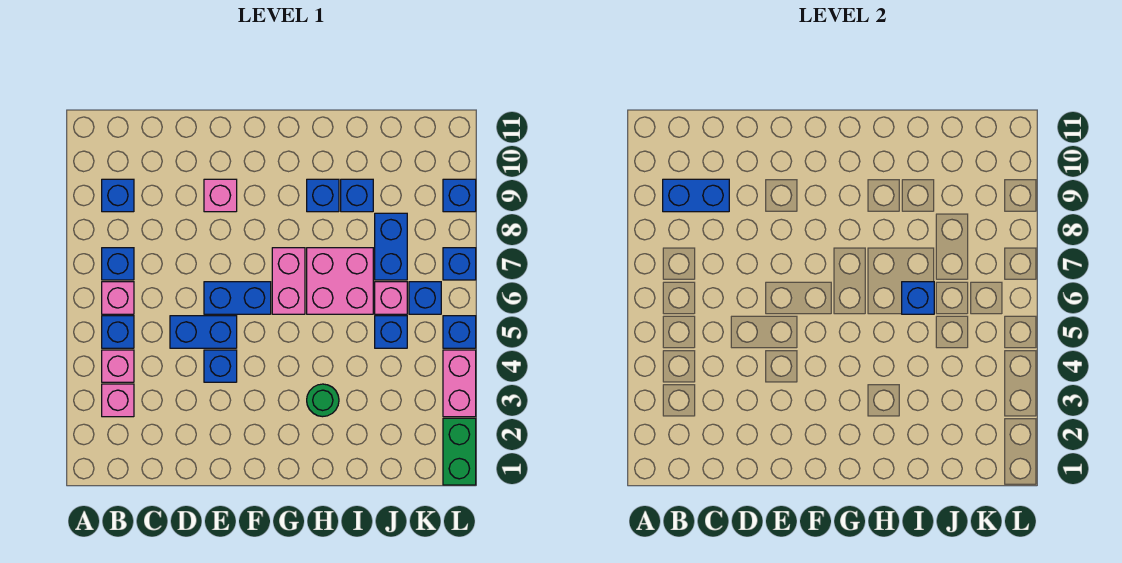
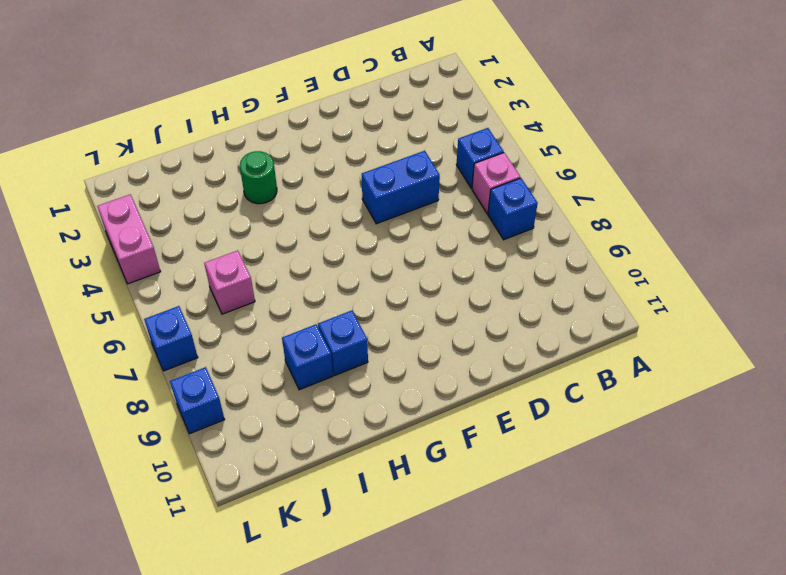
none -> pink brick B3 level 1
none -> pink brick B4 level 1
none -> blue brick B9 level 1

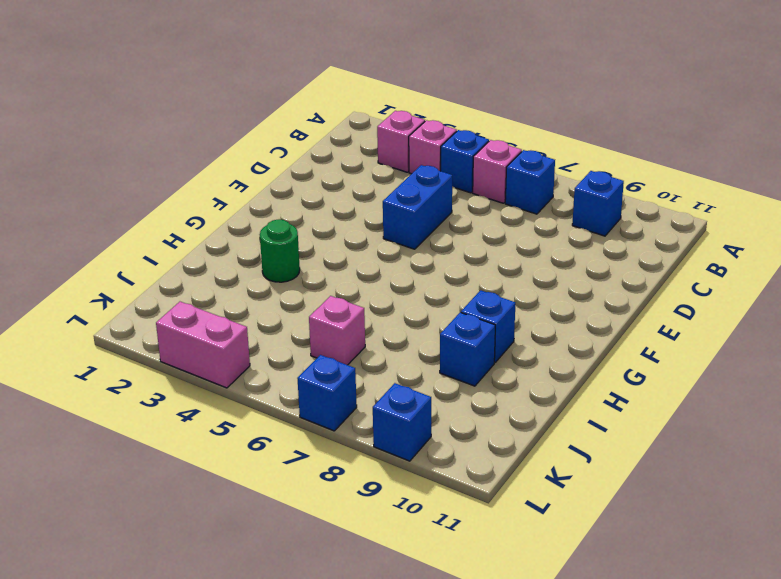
none -> blue brick E4 level 1
none -> blue brick E6:F6 level 1
none -> pink brick E9 level 1

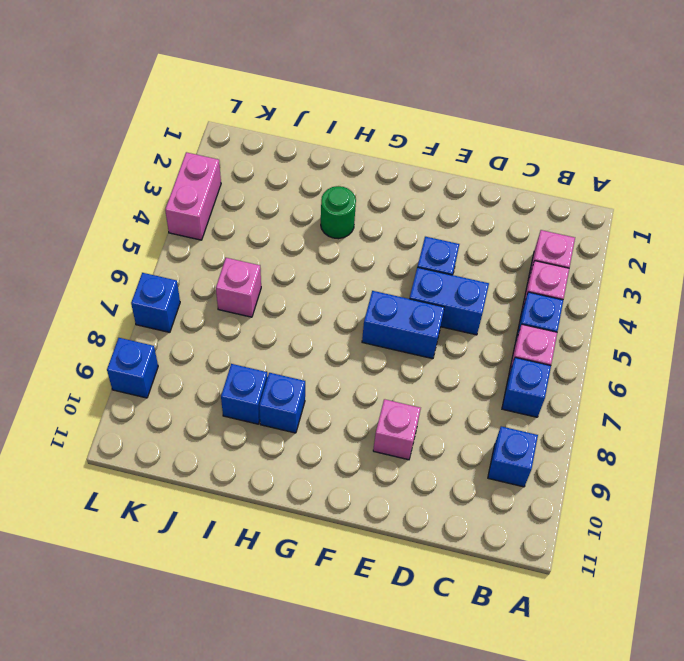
none -> pink brick G6:G7 level 1
none -> pink brick H6:I7 level 1
none -> blue brick J5 level 1

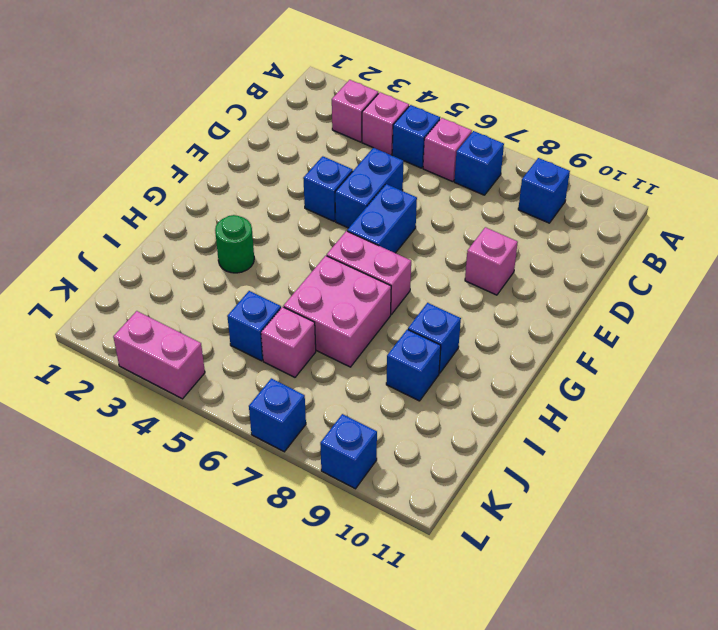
none -> blue brick J7:J8 level 1
none -> blue brick K6 level 1
none -> green brick L1:L2 level 1

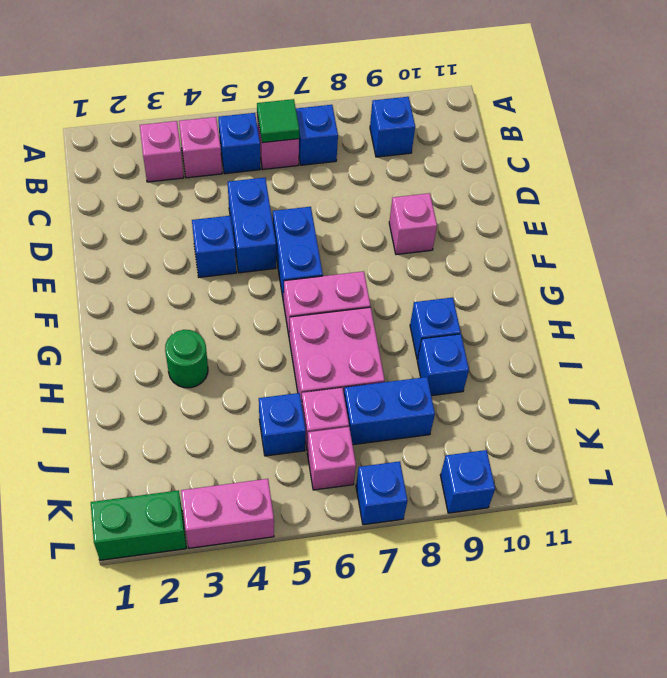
green tile B6 level 2 -> none
pink brick K6 level 1 -> blue brick K6 level 1
none -> blue brick L5 level 1
none -> blue brick B9:C9 level 2
none -> blue brick I6 level 2

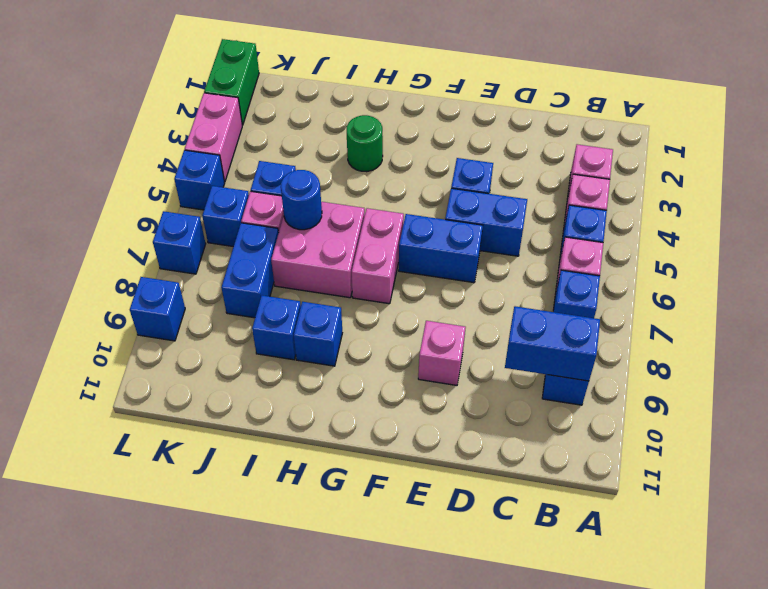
blue round brick I6 level 2 -> blue brick I6 level 2

